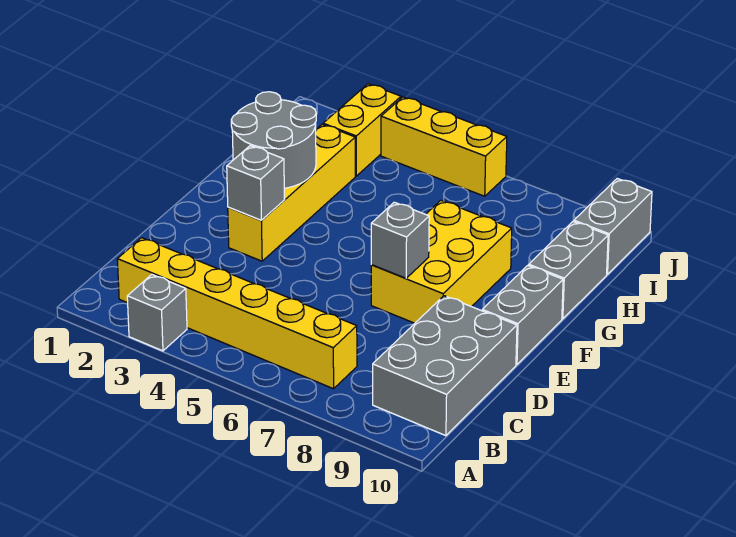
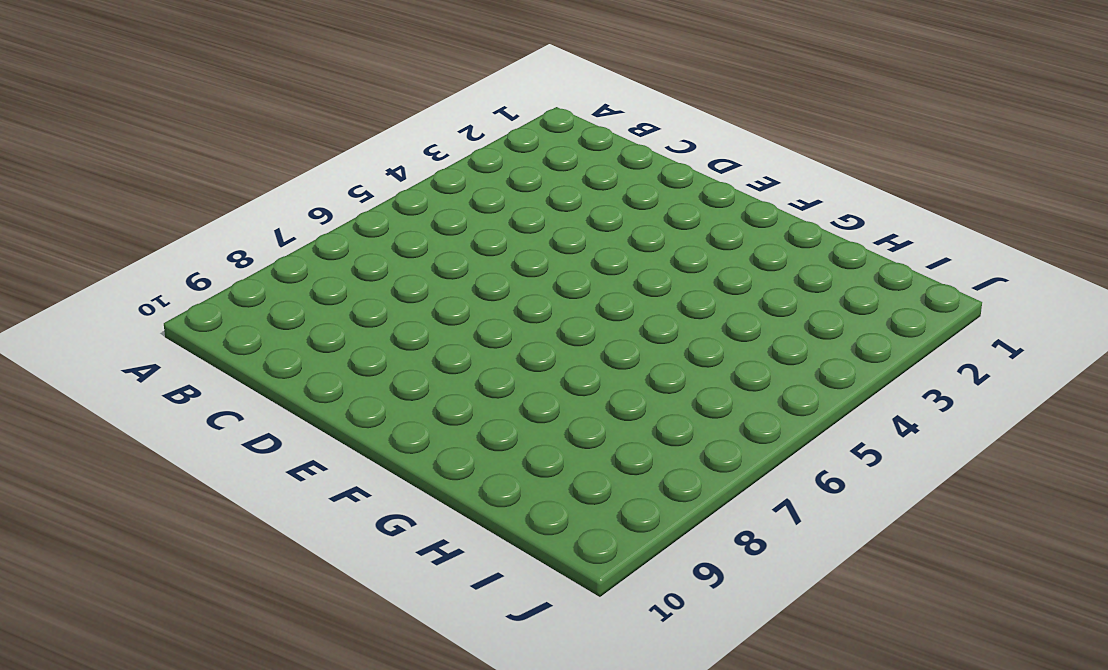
none -> grey brick A3 level 1
none -> yellow brick B2:B7 level 1
none -> grey brick B9:D10 level 1

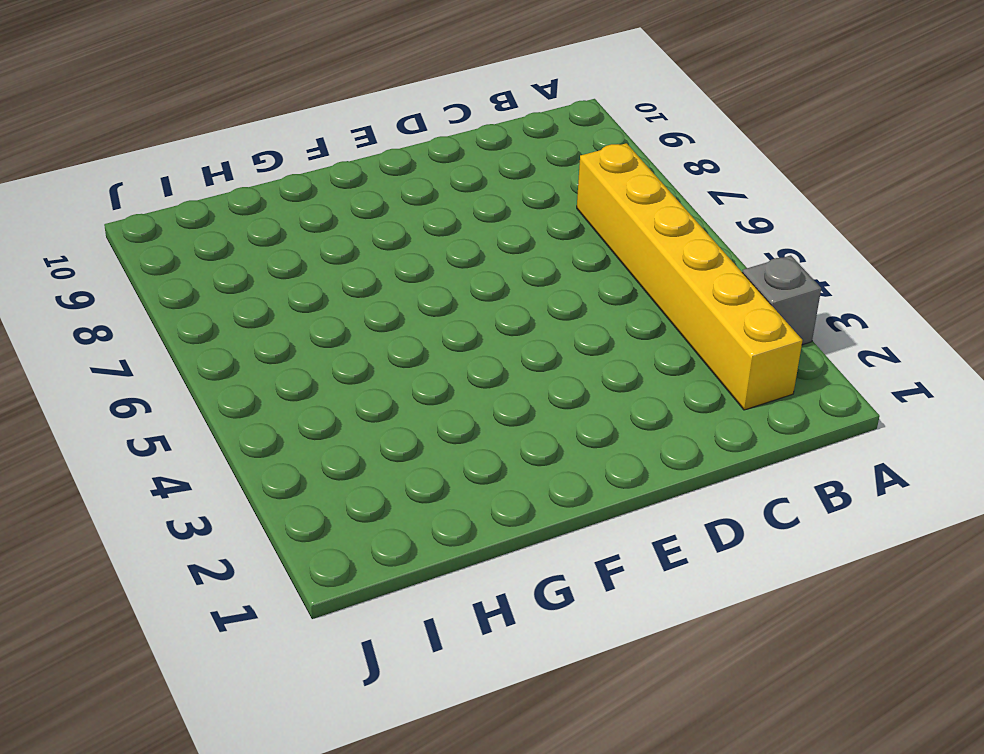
none -> grey brick B9:D10 level 1
none -> yellow brick E3:H3 level 1
none -> yellow brick E7:G8 level 1

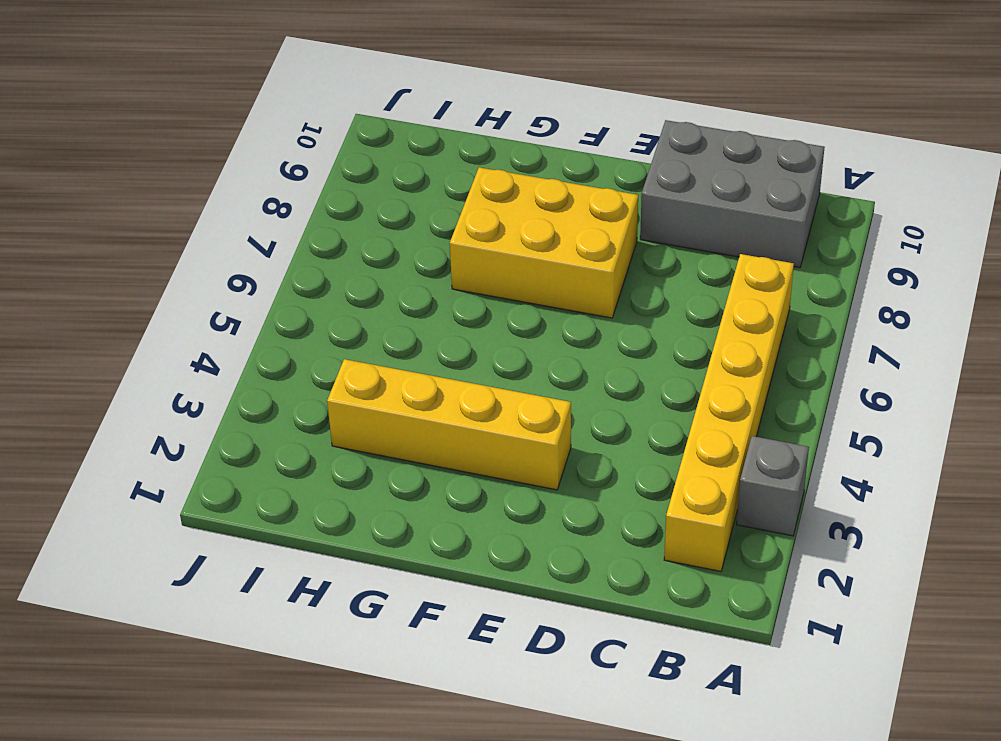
none -> grey brick E10:F10 level 1
none -> grey brick G10:H10 level 1
none -> yellow brick I3:J3 level 1

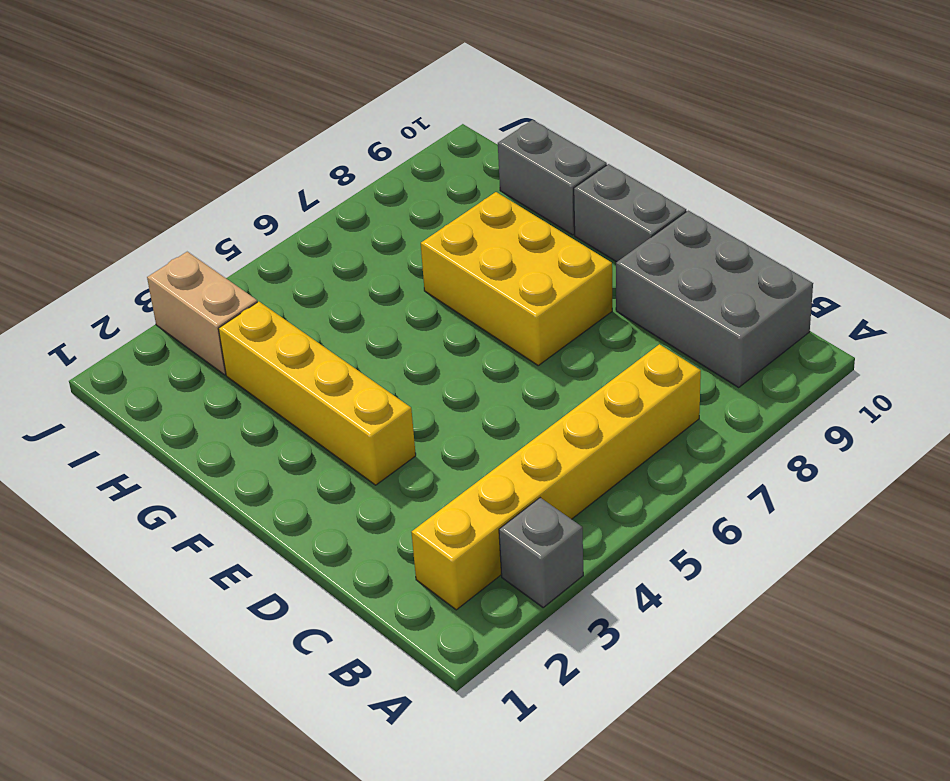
tan brick I3:J3 level 1 -> yellow brick I3:J3 level 1
none -> grey brick I10:J10 level 1
none -> yellow brick J4:J6 level 1
none -> grey brick E3 level 2

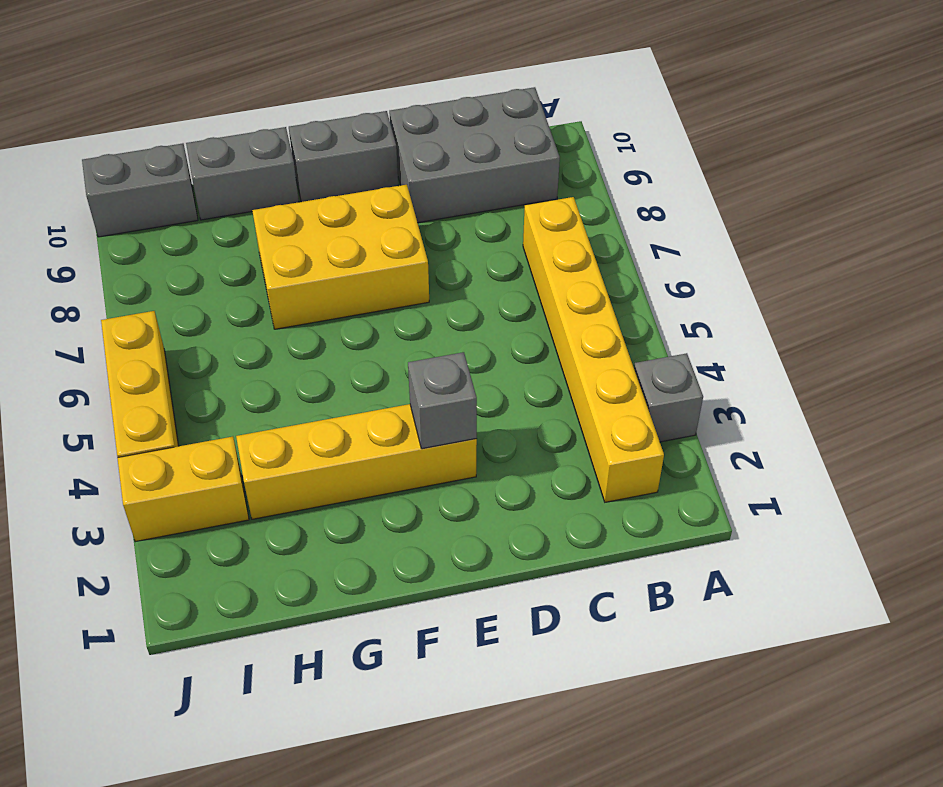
none -> grey brick E7 level 2
none -> grey round brick F2:G3 level 2

